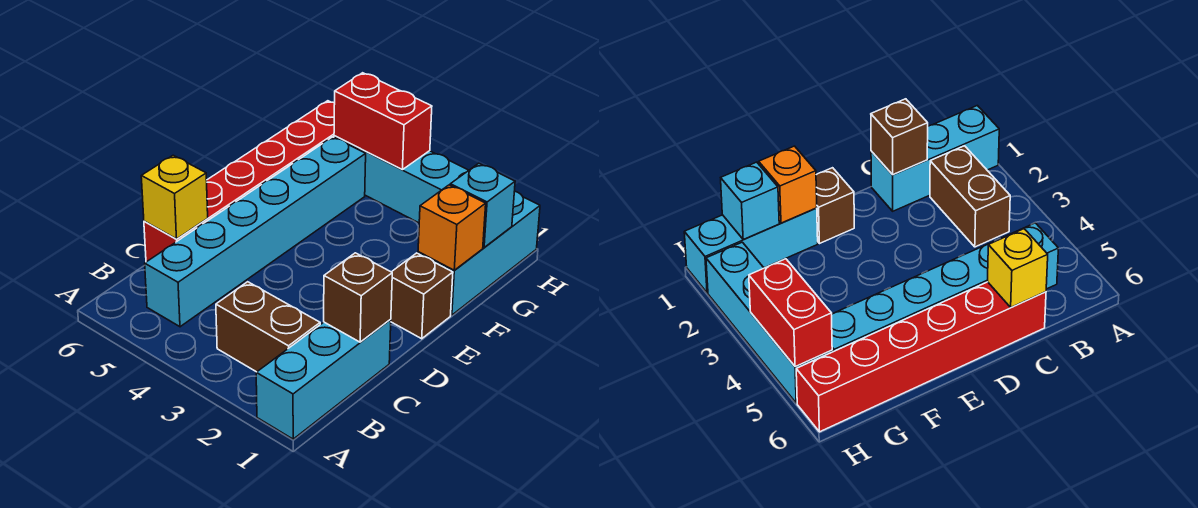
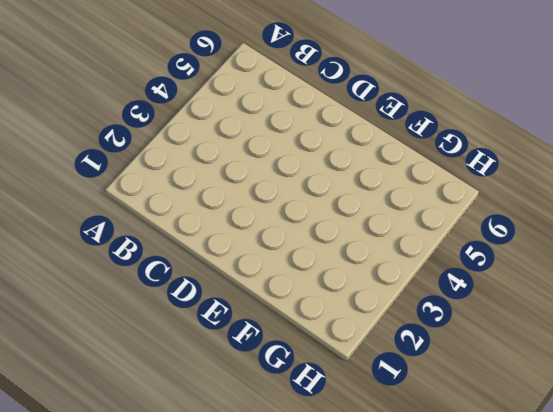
none -> cyan brick A1:C1 level 1
none -> brown brick B2:B3 level 1
none -> cyan brick B5:G5 level 1

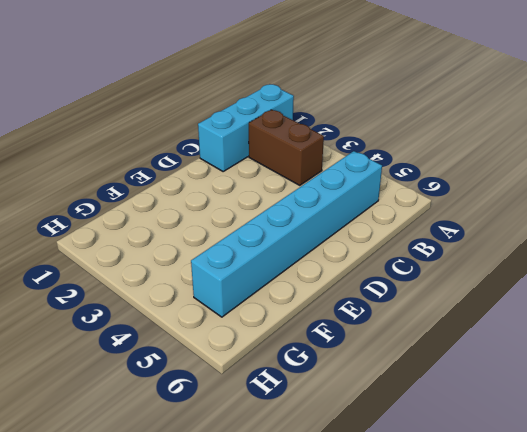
none -> red brick C6:H6 level 1
none -> brown brick E1 level 1
none -> cyan brick F1:H1 level 1

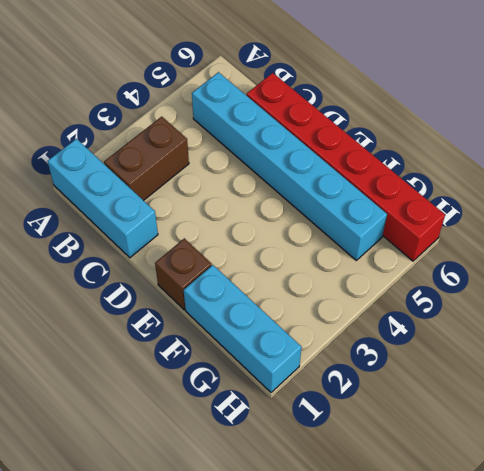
none -> cyan brick H2:H5 level 1
none -> brown brick C1 level 2
none -> yellow brick C6 level 2

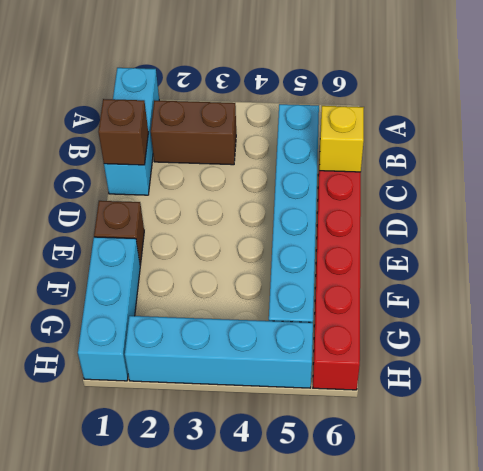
none -> orange brick F1 level 2
none -> cyan brick G1 level 2
none -> red brick H4:H5 level 2

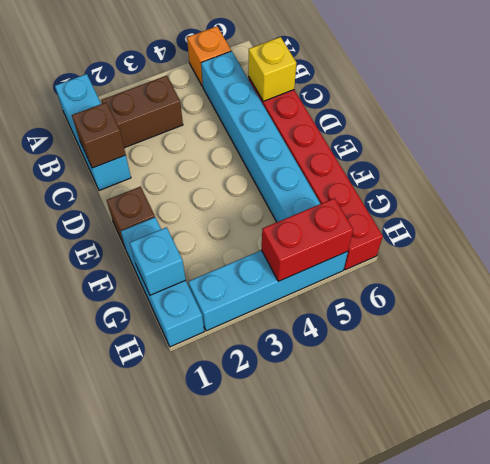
orange brick A5 level 1 -> orange brick F1 level 2

